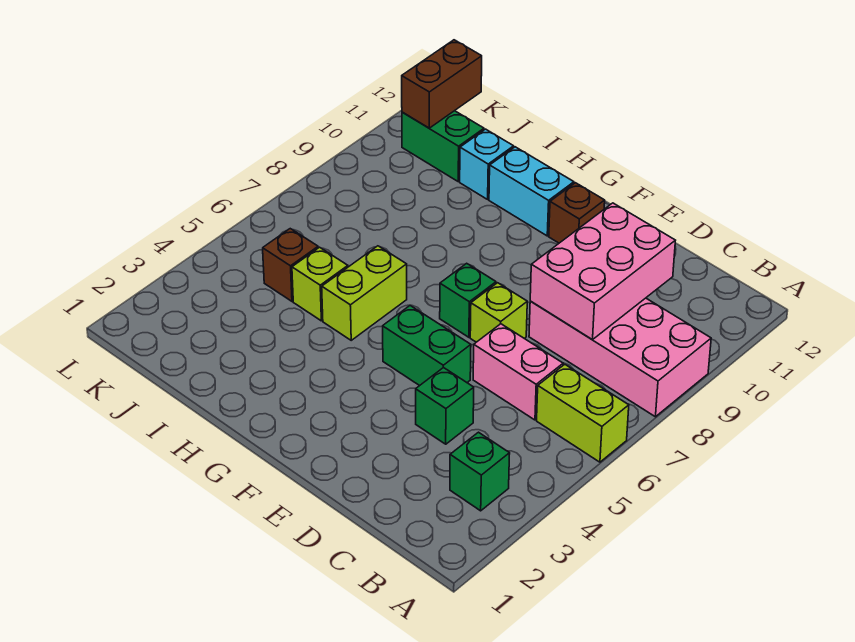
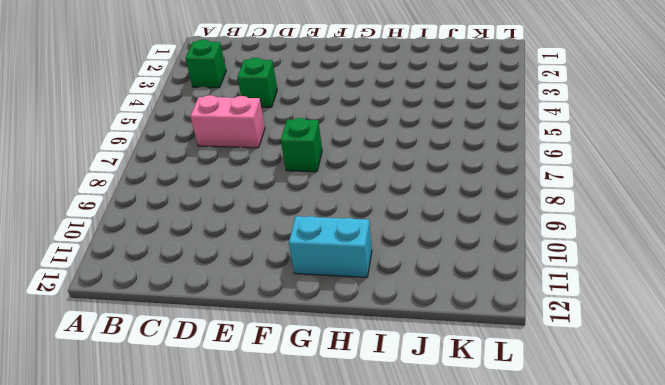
none -> lime brick A6:B6 level 1
none -> pink brick A8:D9 level 1
none -> green brick E5:F5 level 1

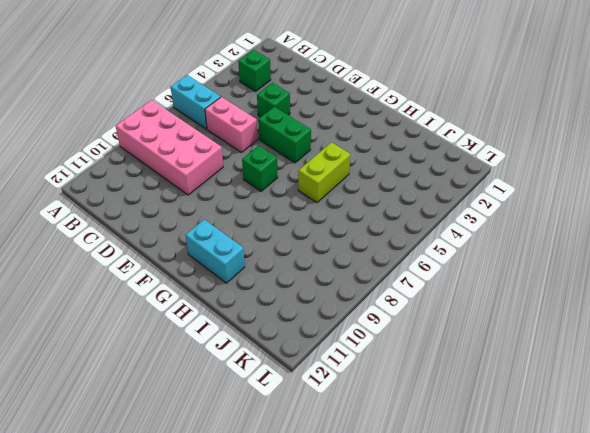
cyan brick A6:B6 level 1 -> lime brick A6:B6 level 1
none -> lime brick E7 level 1
none -> brown brick F11 level 1
none -> lime brick I5 level 1

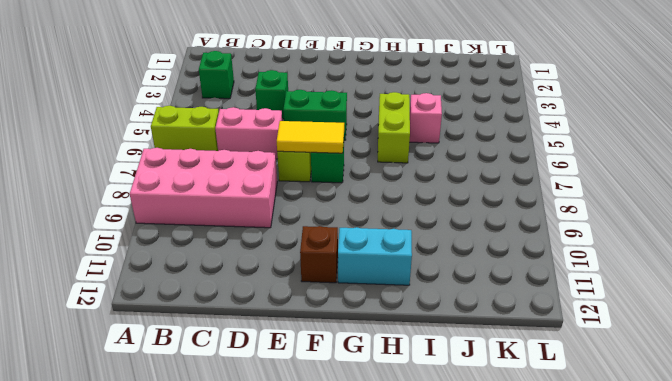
yellow tile E7:F7 level 2 -> none
pink brick I5 level 1 -> lime brick I5 level 1
none -> cyan brick I11 level 1
none -> brown brick J5 level 1
none -> green brick J11:K11 level 1

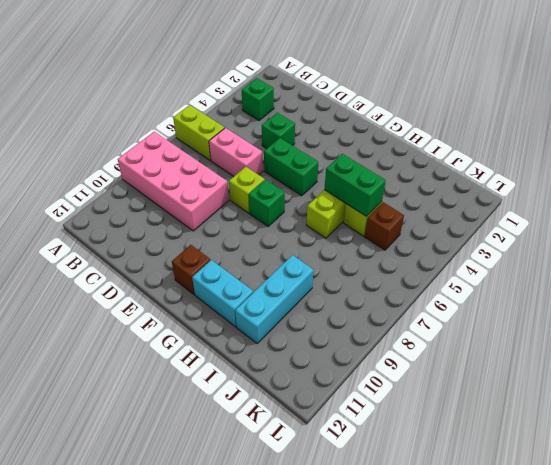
green brick H5:I5 level 2 -> green brick J11:K11 level 1
cyan brick I9:I11 level 1 -> cyan brick I11 level 1
none -> pink brick C8:D10 level 2
none -> brown brick K11:K12 level 2

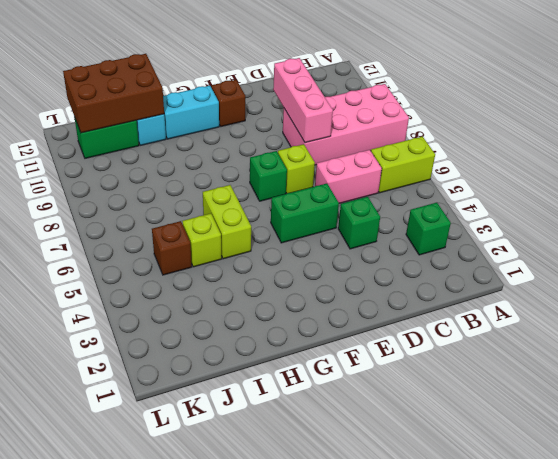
pink brick D8:D10 level 2 -> pink brick C8:D10 level 2
brown brick I11:K12 level 2 -> brown brick K11:K12 level 2

